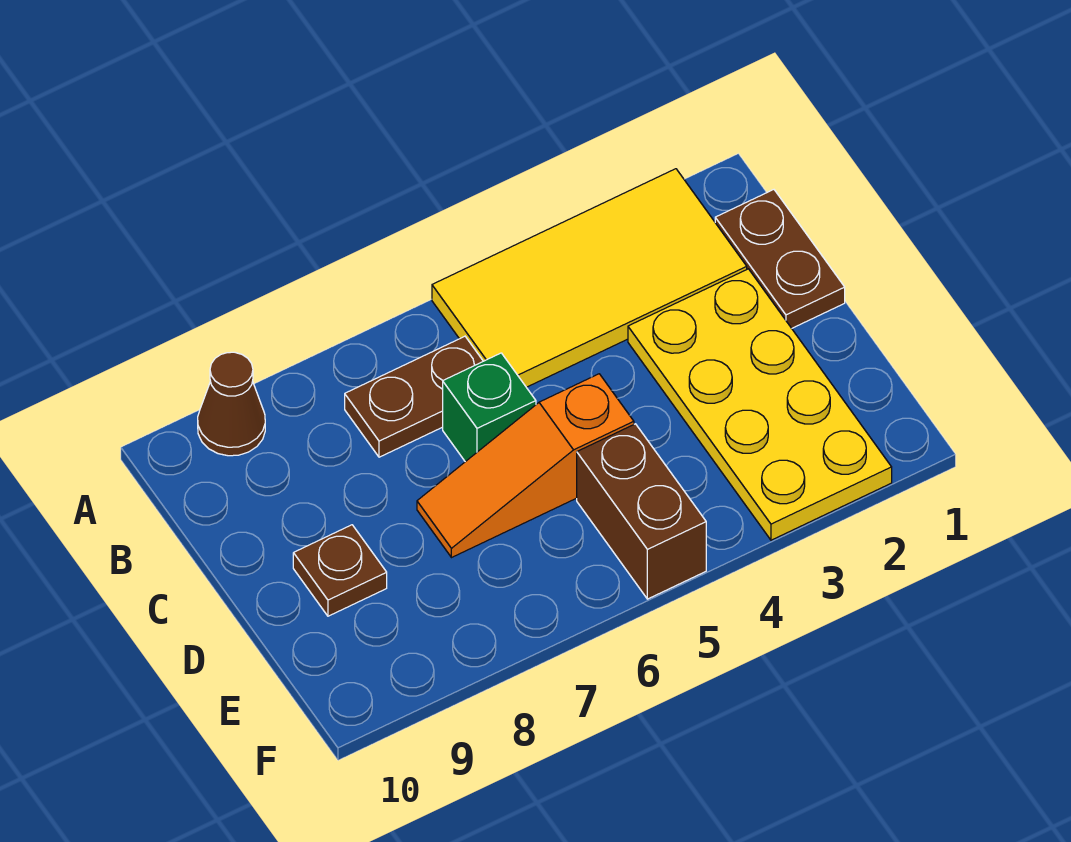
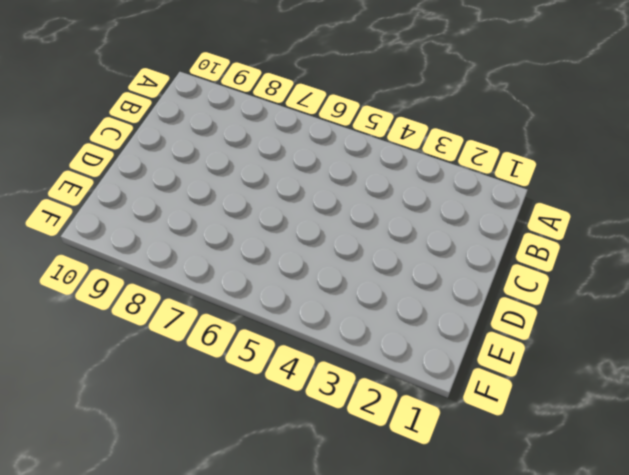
none -> yellow tile A2:B5 level 1
none -> brown cone A9 level 1

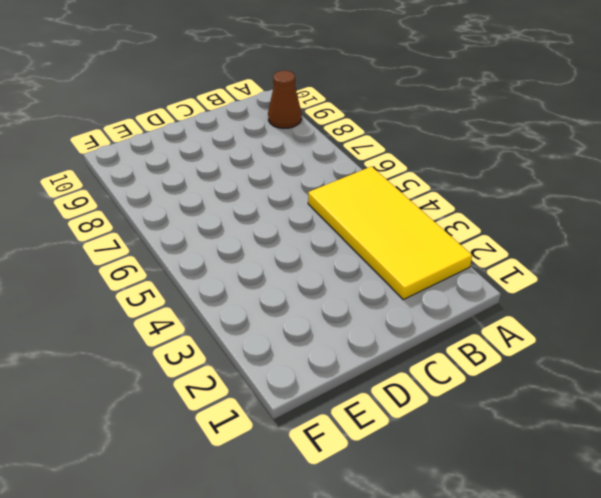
none -> brown plate B1:C1 level 1
none -> brown plate B6:B7 level 1

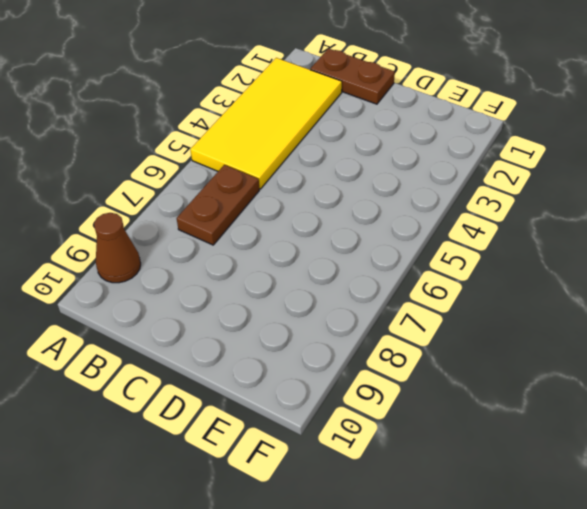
none -> yellow plate C2:F3 level 1
none -> green brick C6 level 1

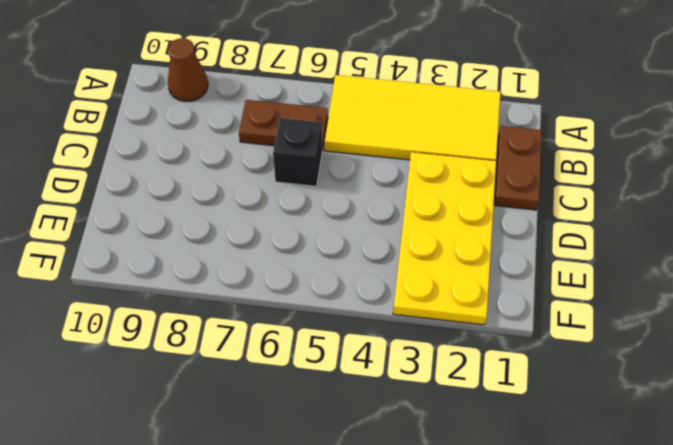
black brick C6 level 1 -> green brick C6 level 1
none -> orange slope D5:D7 level 1 top 5
none -> brown plate D9 level 1

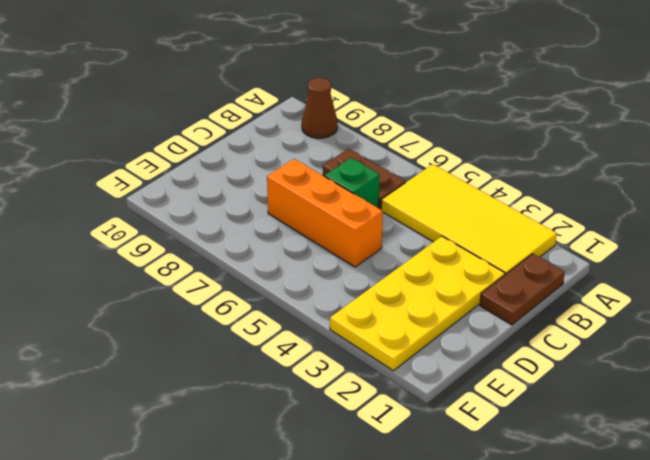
orange brick D5:D7 level 1 -> orange slope D5:D7 level 1 top 5
none -> brown plate D9 level 1
none -> brown brick E5:F5 level 1

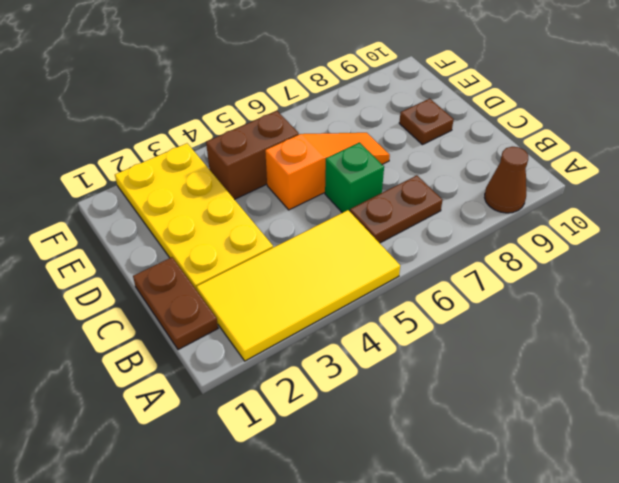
brown brick E4:E5 level 1 -> brown brick E5:F5 level 1

